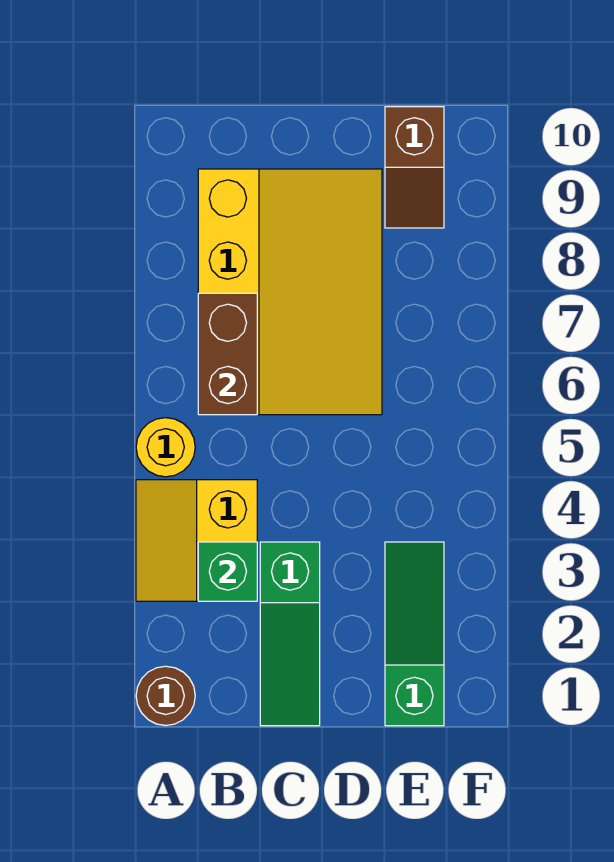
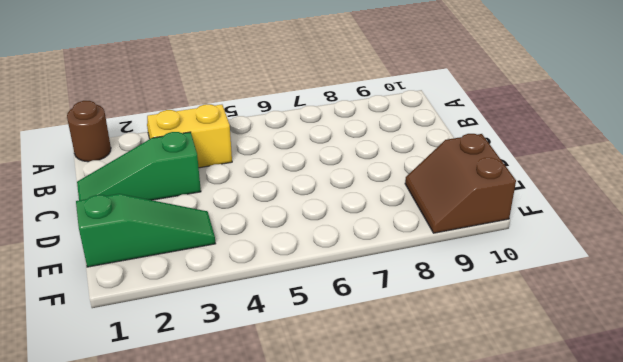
brown slope E9:F10 level 1 top 10 -> brown slope E9:E10 level 1 top 10
none -> yellow round brick A5 level 1
none -> yellow slope B6:D9 level 1 top B

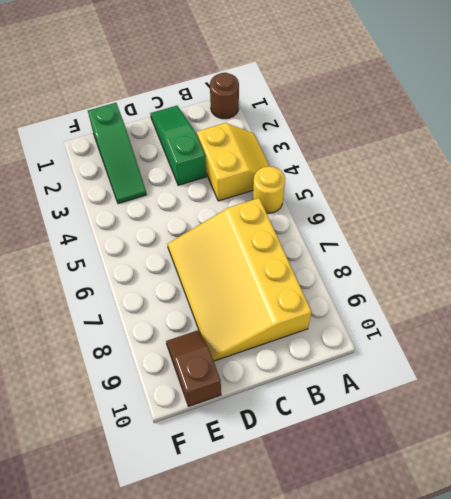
none -> green brick B3 level 2
none -> brown brick B6:B7 level 2

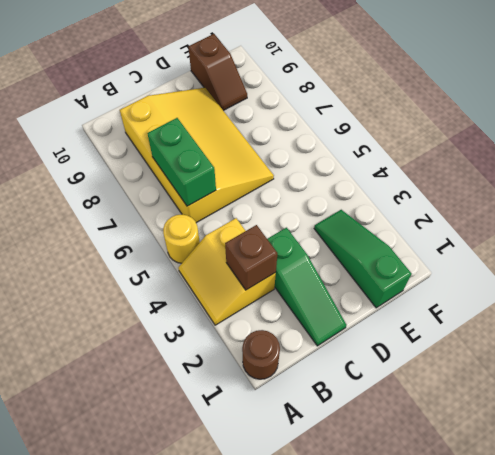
brown brick B3 level 2 -> green brick B3 level 2
green brick B6:B7 level 2 -> brown brick B6:B7 level 2

